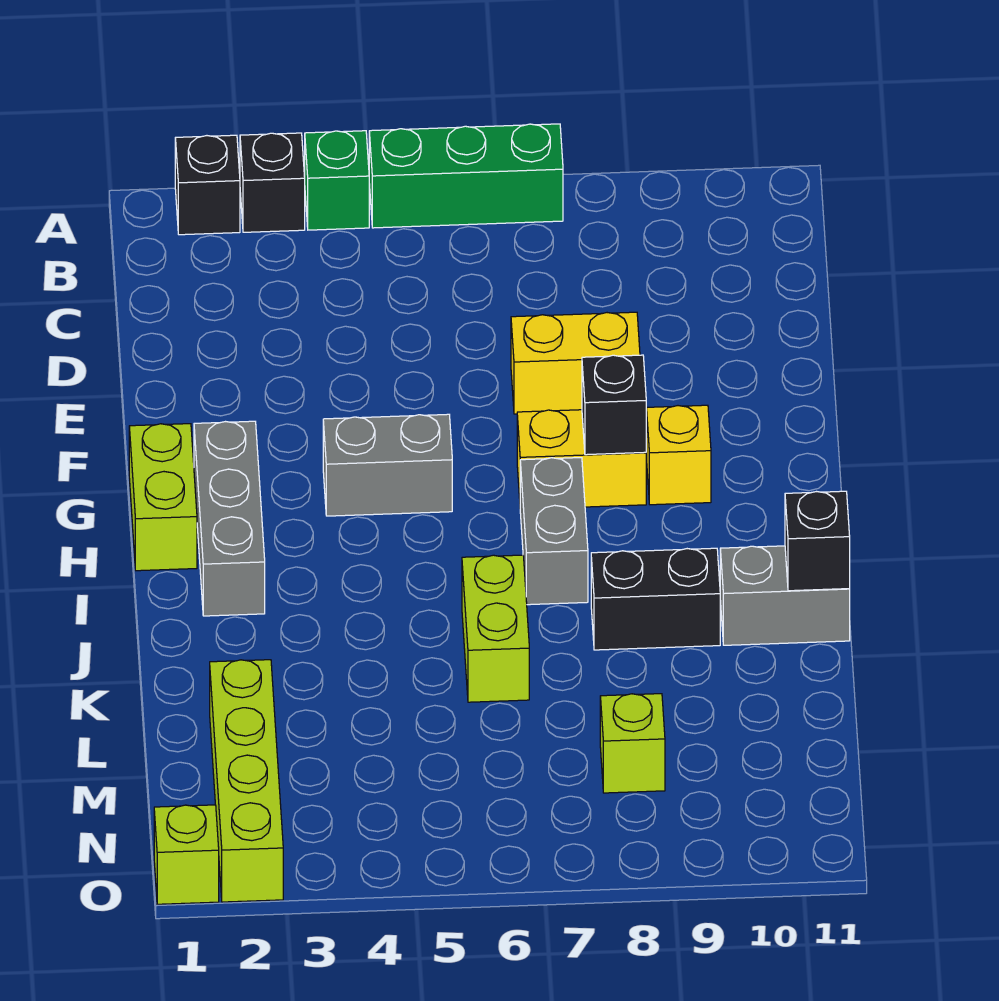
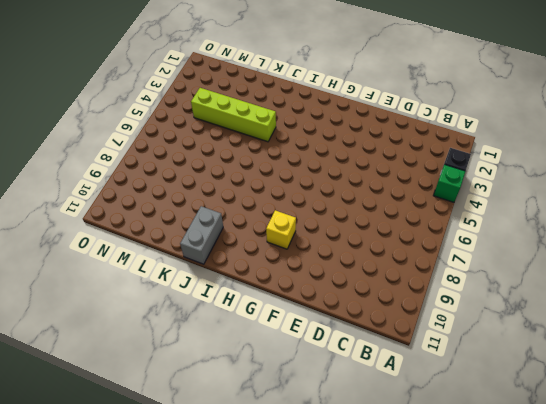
lime brick J4:M4 level 1 -> lime brick L2:O2 level 1
none -> black brick A2 level 1
none -> green brick A5:A7 level 1
none -> yellow brick E7:E8 level 1

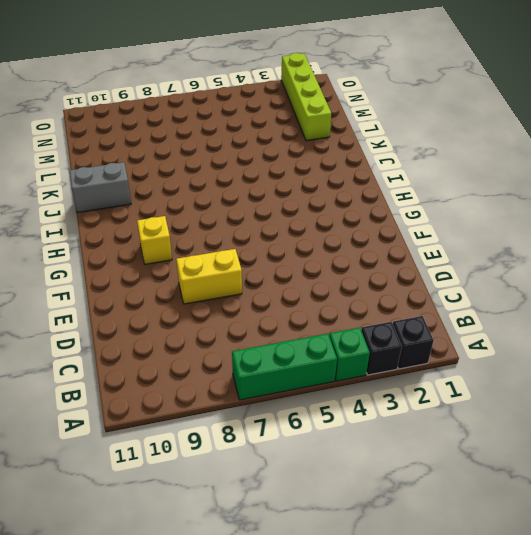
none -> lime brick G1:H1 level 1
none -> grey brick G2:I2 level 1
none -> grey brick G4:G5 level 1

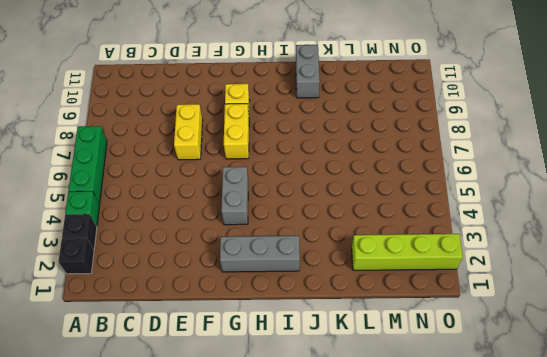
none -> lime brick G1:H1 level 1
none -> grey brick H7:I7 level 1
none -> lime brick J6:K6 level 1

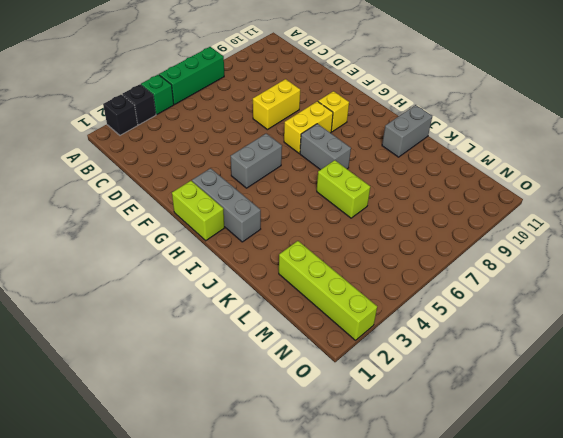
none -> black brick J8:J9 level 1
none -> lime brick M8 level 1
none -> lime brick O1 level 1

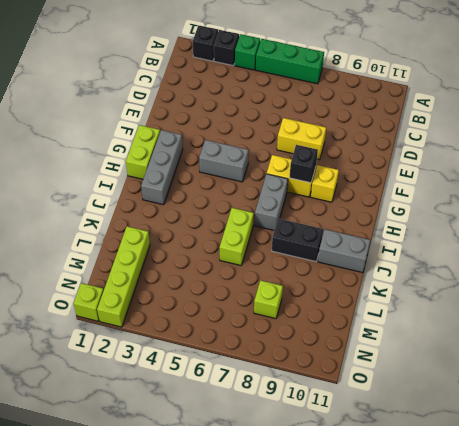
none -> black brick J11 level 2

